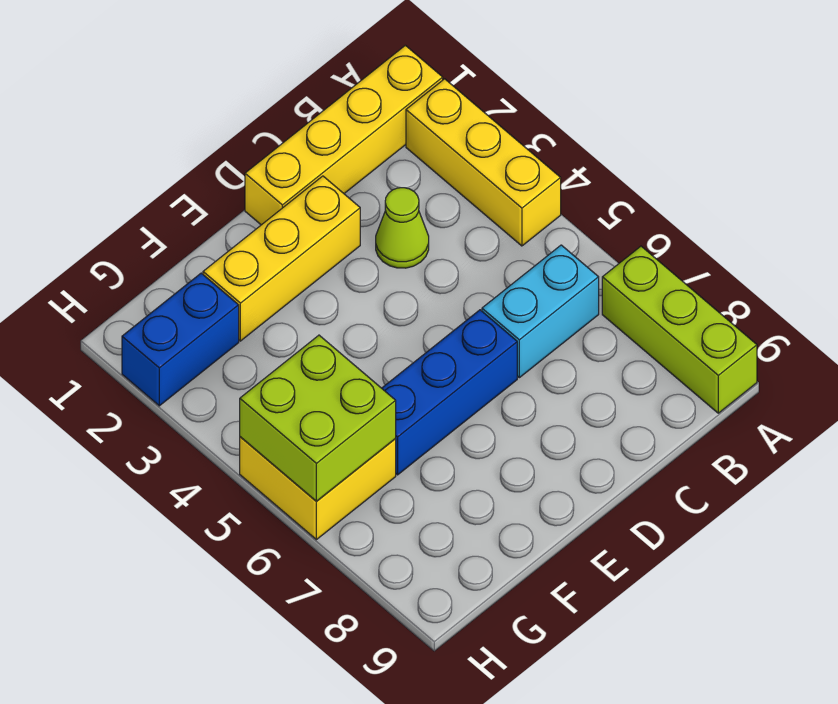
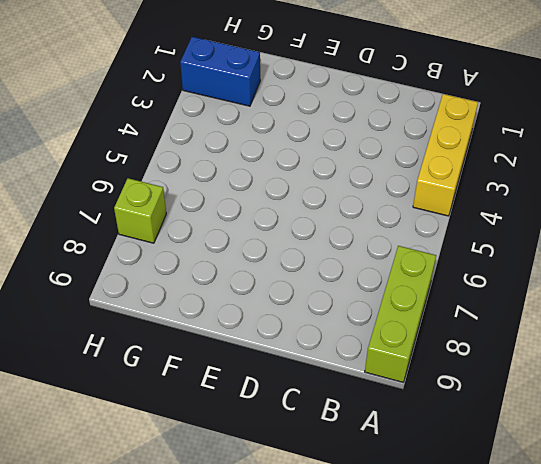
lime brick H7 level 1 -> none
none -> yellow brick A1:D1 level 1
none -> cyan brick B6:C6 level 1

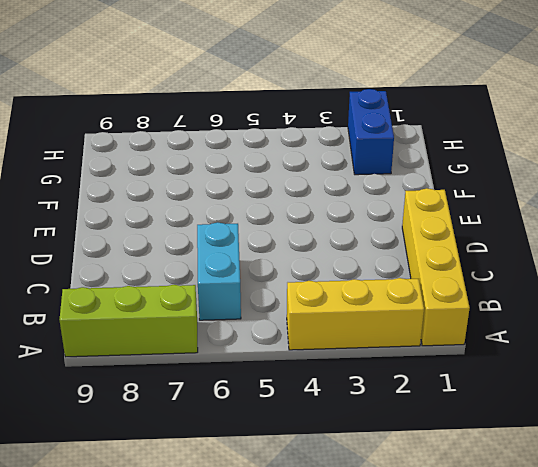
none -> lime cone C3 level 1
none -> yellow brick D2:F2 level 1

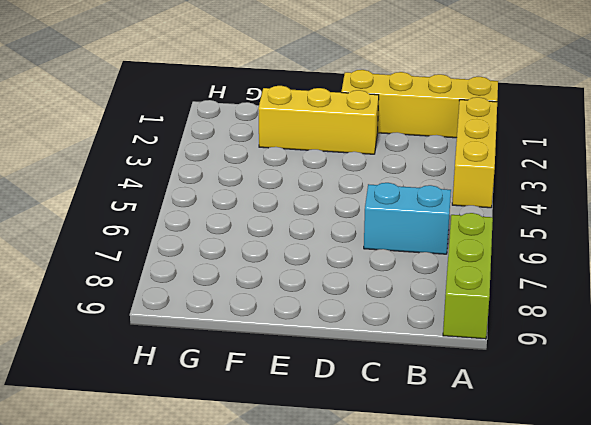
none -> lime cone C3 level 1
none -> blue brick D6:F6 level 1

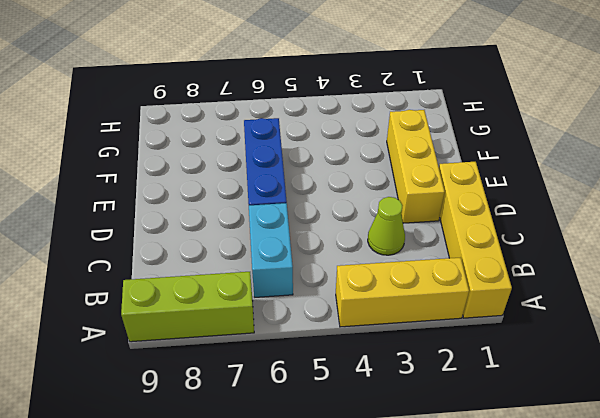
none -> blue brick G2:H2 level 1
none -> yellow brick G5:H6 level 1

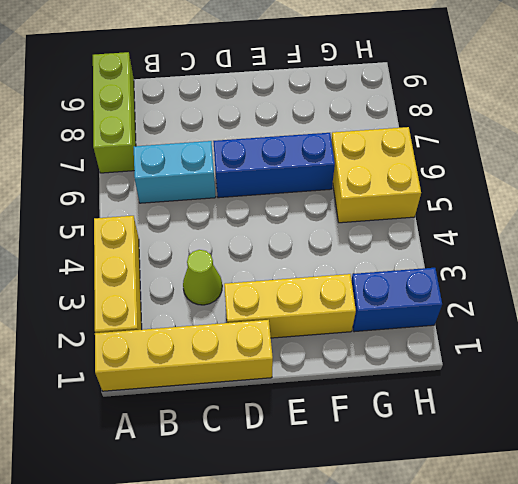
none -> lime brick G5:H6 level 2

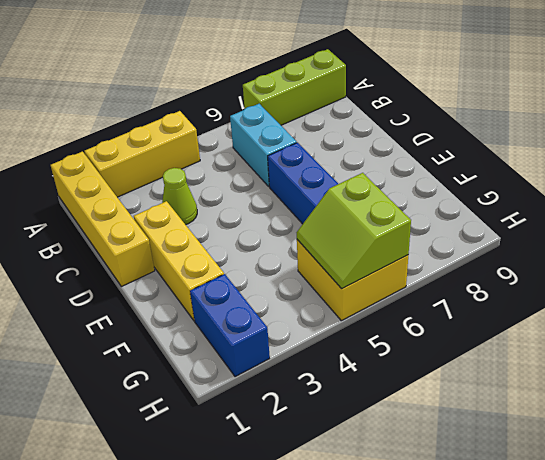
lime slope G5:H6 level 2 top 6 -> lime brick G5:H6 level 2

